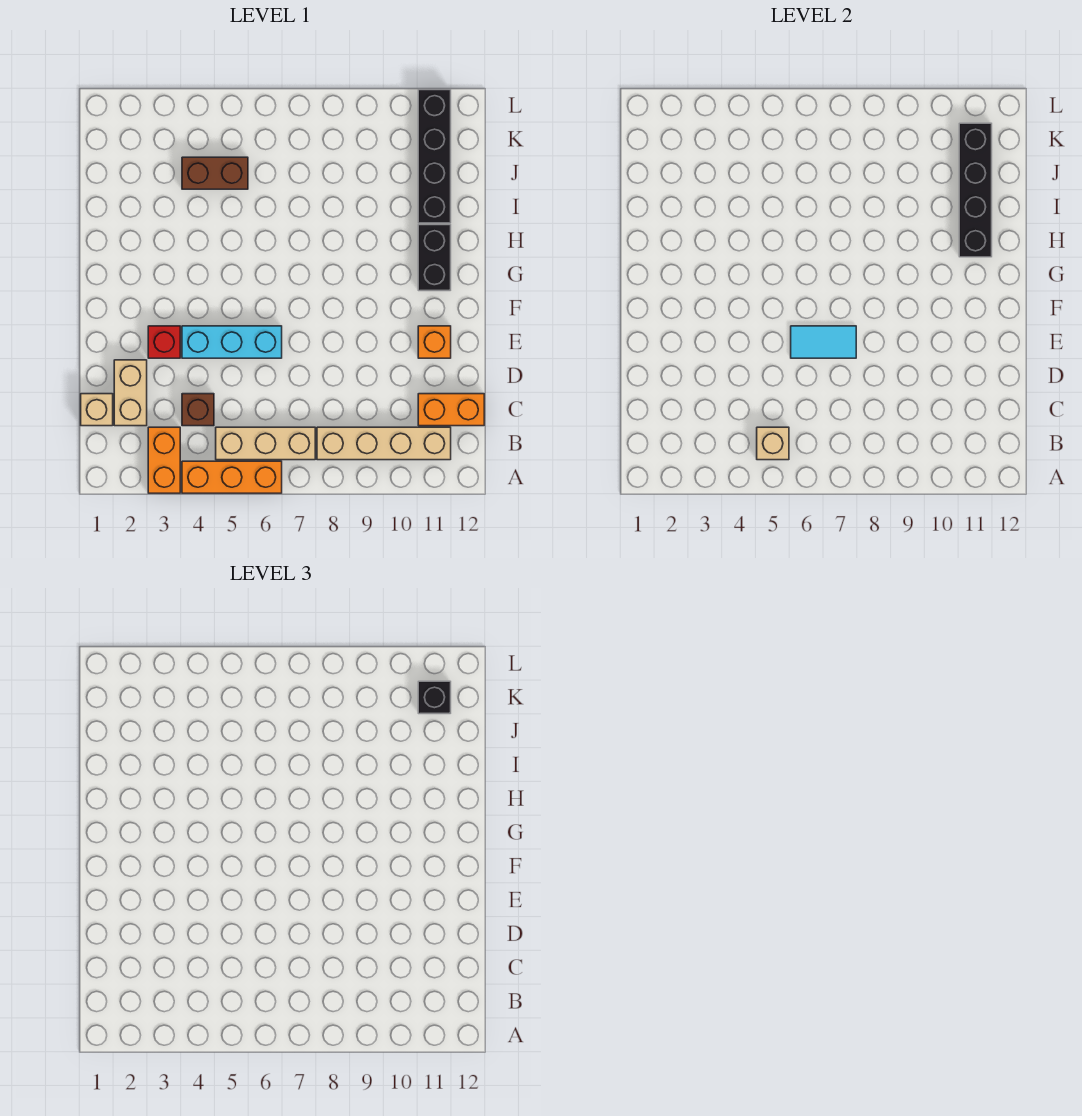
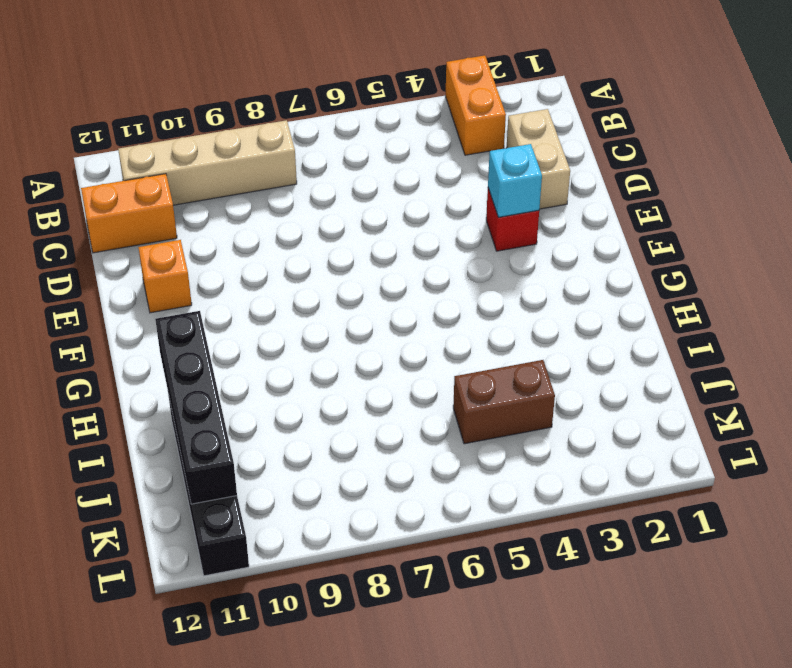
cyan brick E3 level 2 -> none
none -> orange brick A4:A6 level 1
none -> tan brick B5:B7 level 1
none -> tan brick C1 level 1

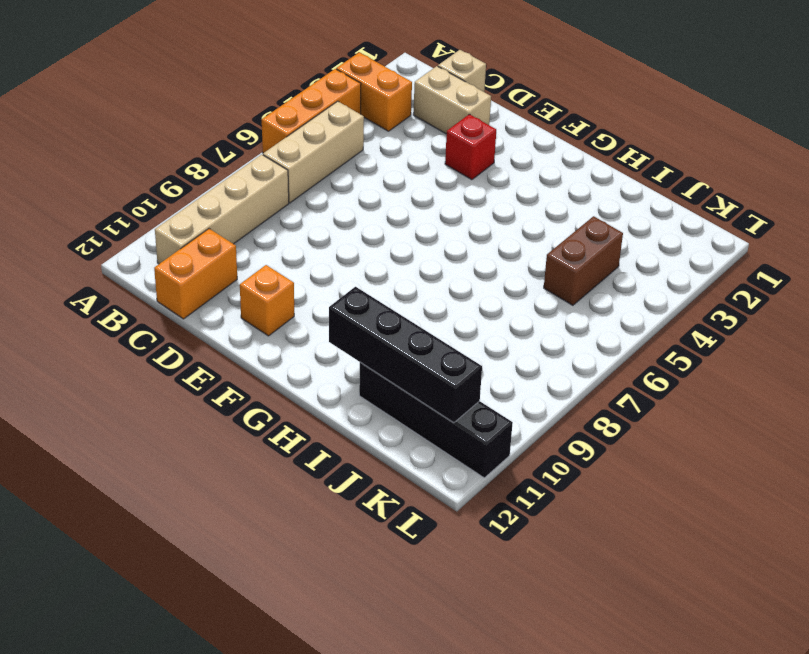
none -> brown brick C4 level 1
none -> cyan brick E4:E6 level 1
none -> black brick G11:H11 level 1

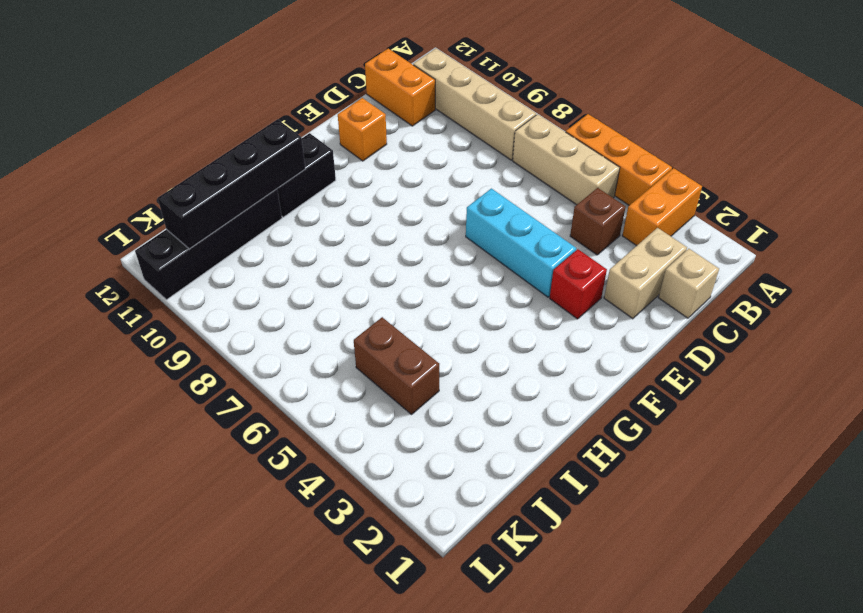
none -> tan brick B5 level 2
none -> cyan tile E6:E7 level 2
none -> black brick K11 level 3

